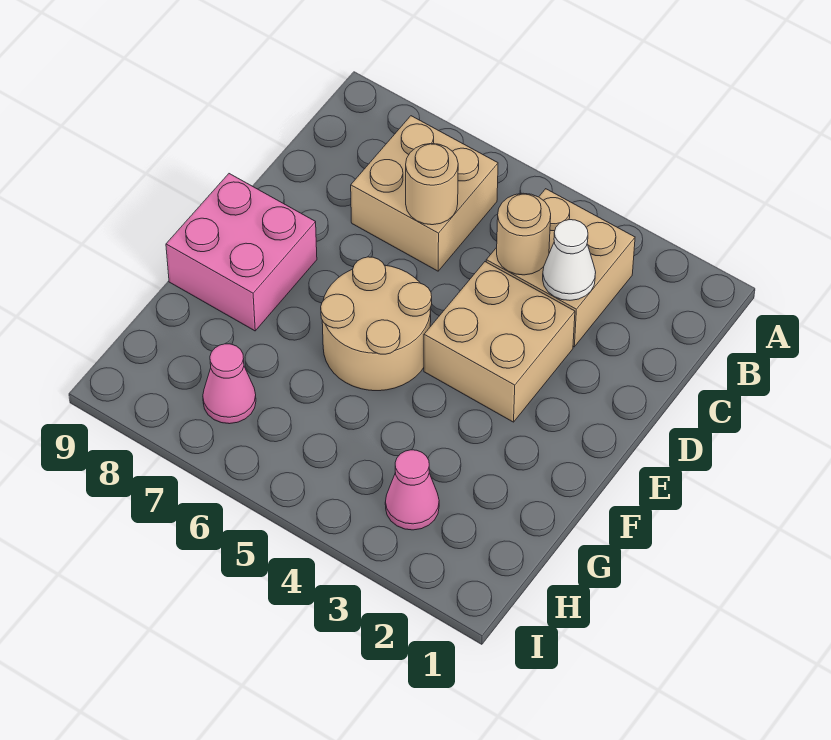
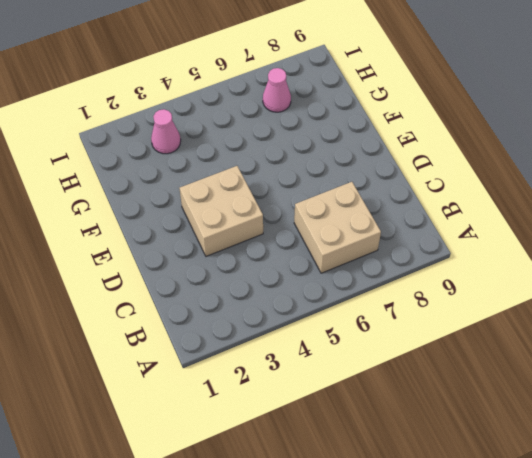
none -> tan brick B3:C4 level 1
none -> tan round brick E5:F6 level 1

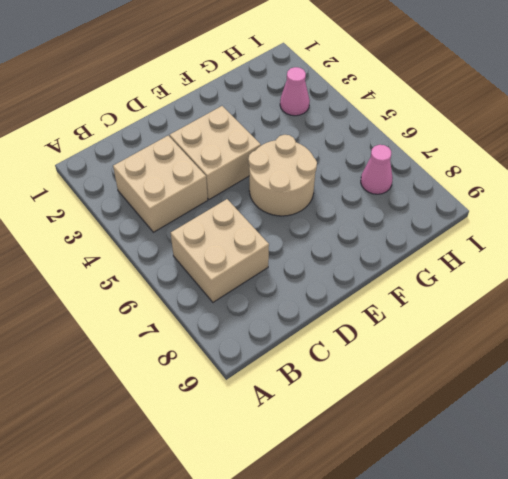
none -> pink brick E8:F9 level 1
none -> white cone C3 level 2

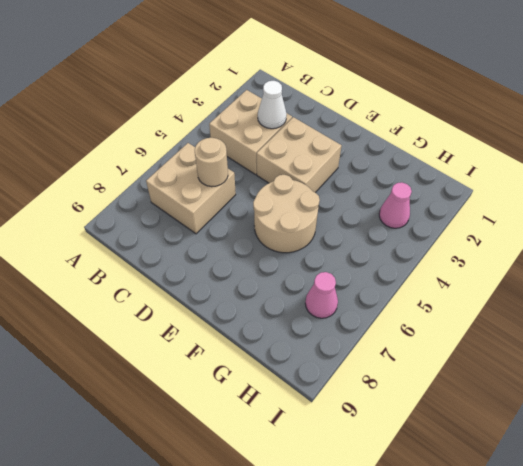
none -> pink brick E8:F9 level 1
none -> tan round brick C4 level 2

